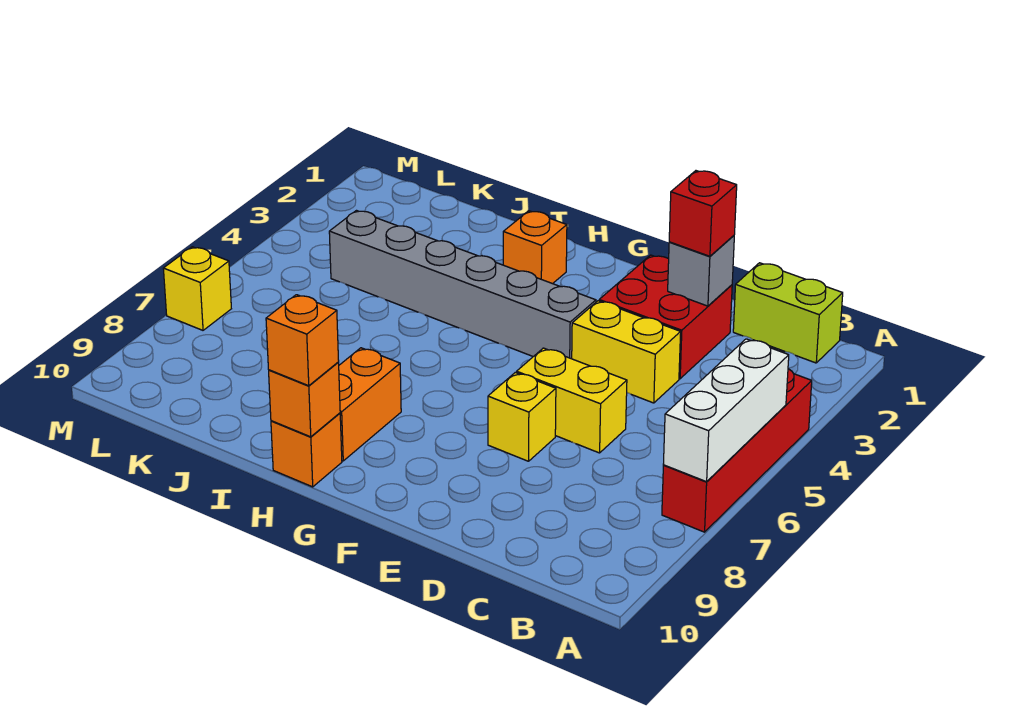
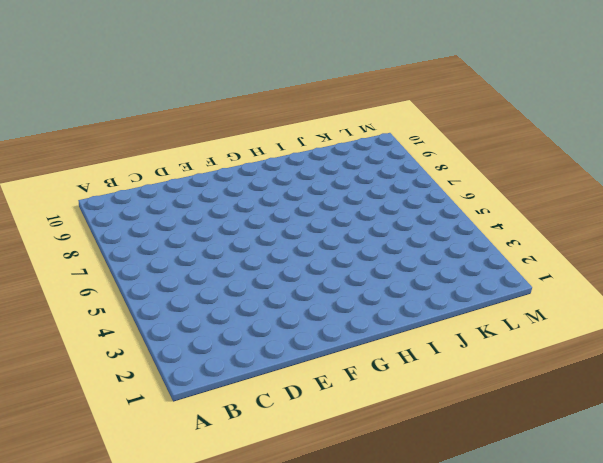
none -> red brick A4:A7 level 1
none -> lime brick B1:C1 level 1
none -> red brick D2:E3 level 1

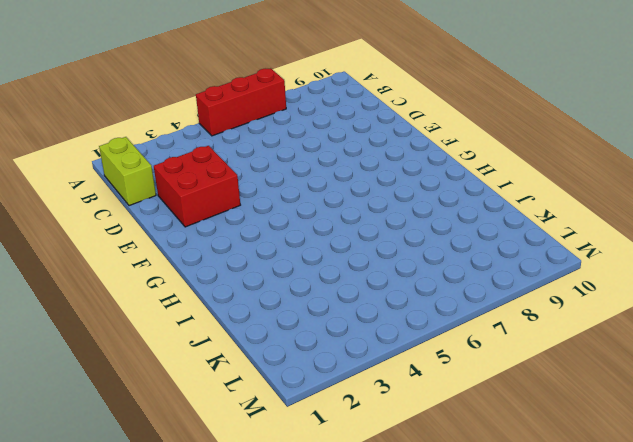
red brick A5:A7 level 1 -> red brick A4:A7 level 1
none -> yellow brick D4:E4 level 1
none -> yellow brick D6:E6 level 1
none -> yellow brick E7 level 1

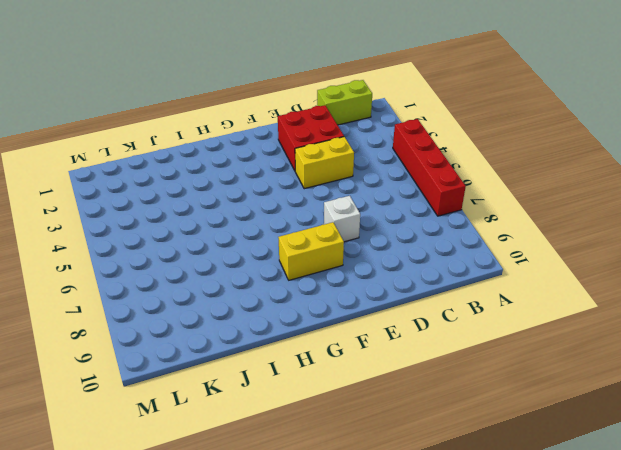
white brick E7 level 1 -> yellow brick E7 level 1
yellow brick F8:G8 level 1 -> yellow brick D6:E6 level 1
none -> grey brick F4:K4 level 1
none -> orange brick H2 level 1
none -> orange brick H8:H9 level 1

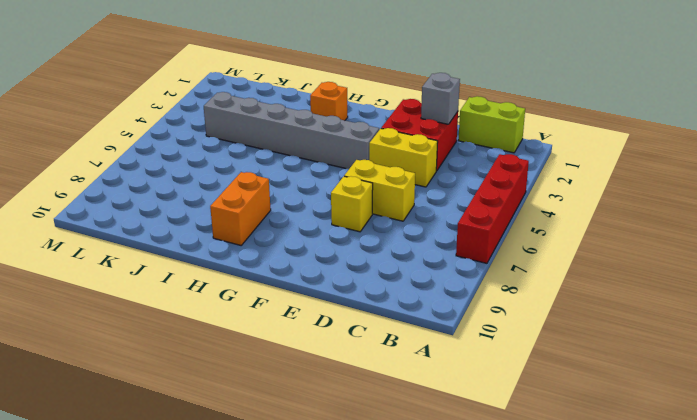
none -> orange brick H10 level 1
none -> yellow brick M7 level 1
none -> white brick A5:A7 level 2

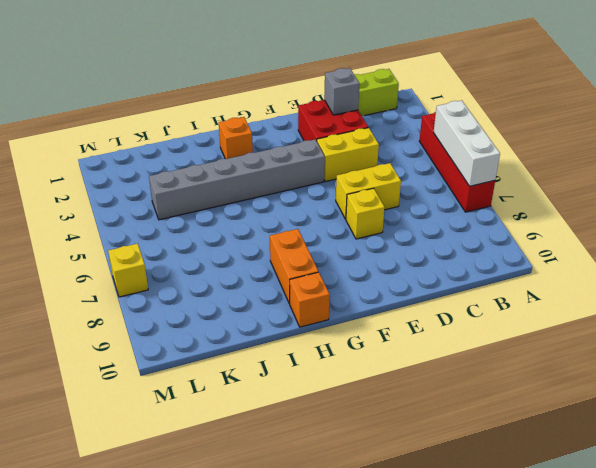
none -> orange brick H10 level 2
none -> red brick D2 level 3
none -> orange brick H10 level 3

